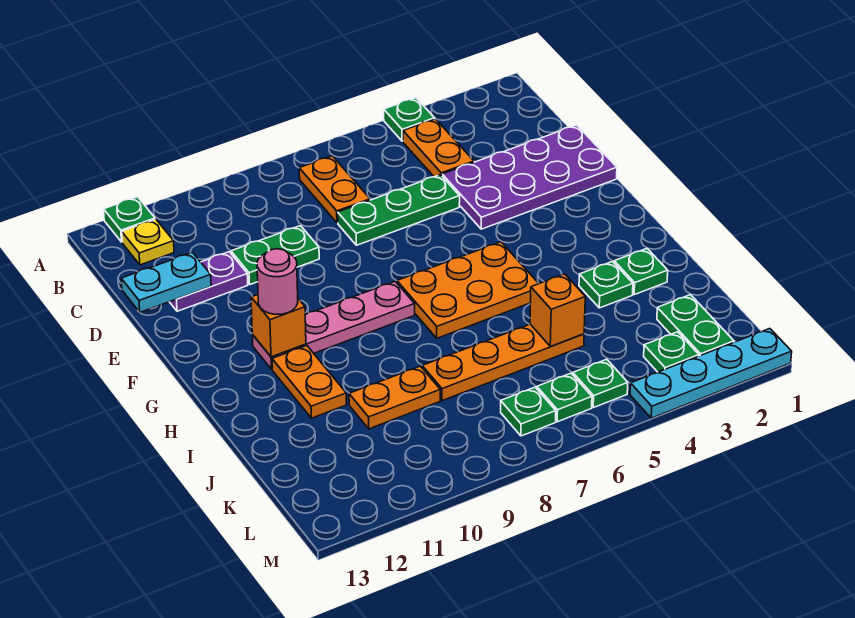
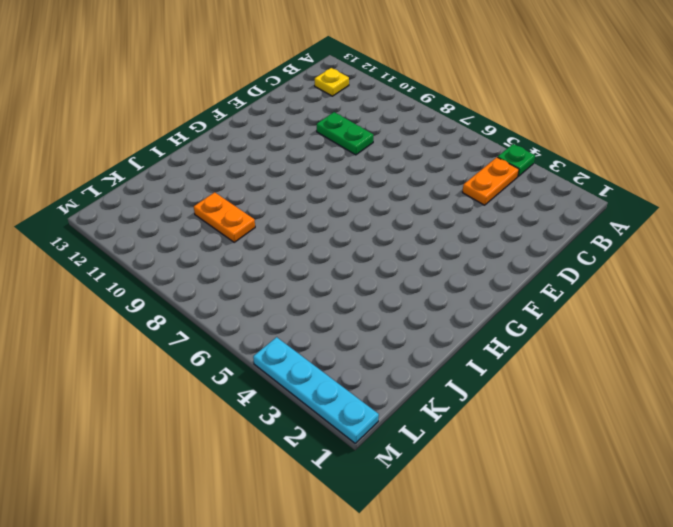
none -> green plate A12 level 1
none -> orange plate B7:C7 level 1
none -> purple plate D1:E4 level 1

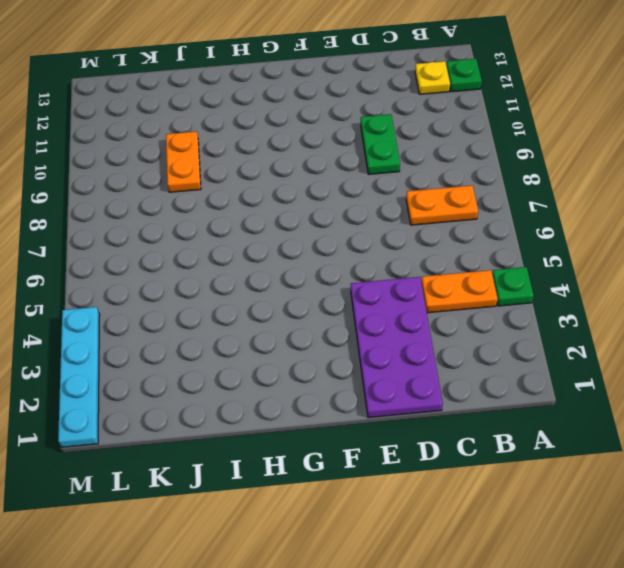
none -> green plate D5:D7 level 1
none -> purple plate D11:D12 level 1
none -> orange plate G5:H7 level 1

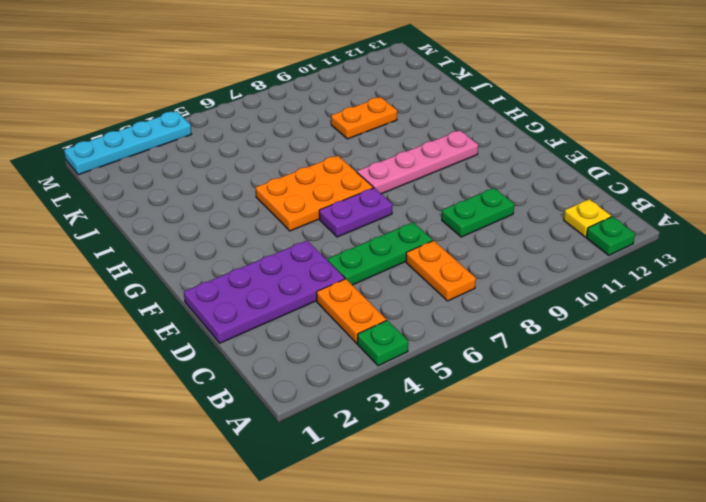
purple plate F6:F7 level 1 -> purple plate D11:D12 level 1
none -> orange plate H11:I11 level 1
none -> green plate I2 level 1
none -> green plate I3 level 1

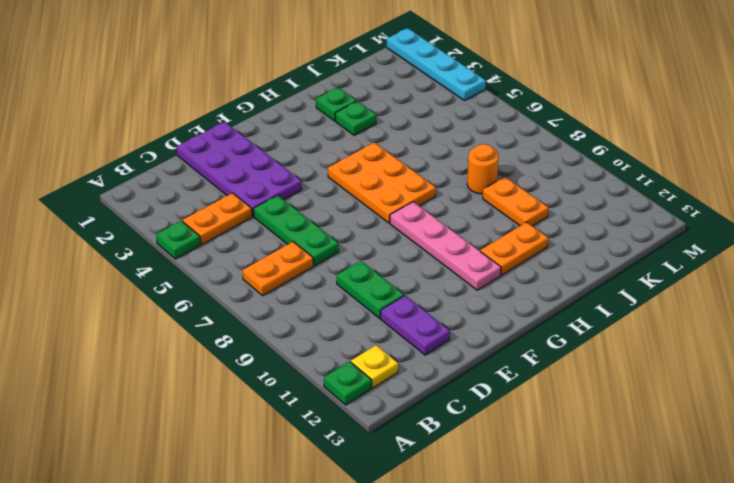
orange round brick J8 level 1 -> orange plate J5:J8 level 1
none -> green plate K2:L2 level 1
none -> green plate L3 level 1
none -> green plate L5 level 1

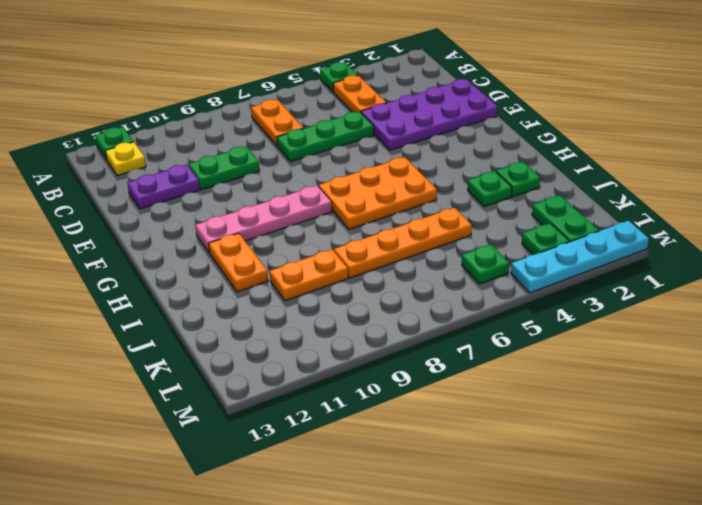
none -> green plate L6 level 1
none -> green plate L7 level 1
none -> cyan plate D12:D13 level 2

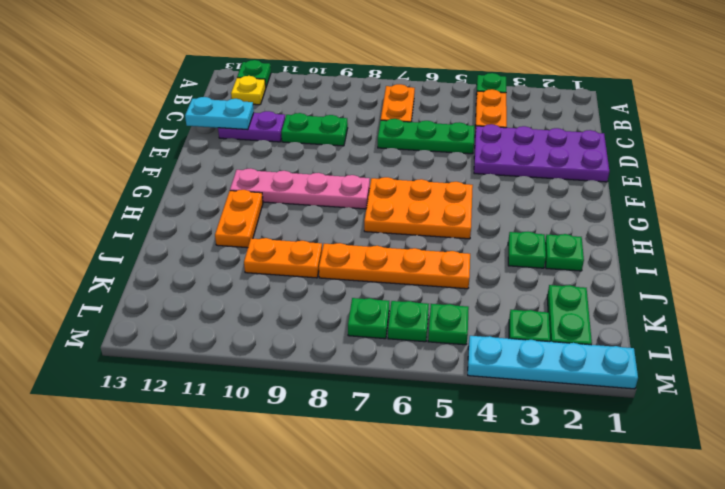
none -> orange brick G11 level 2
none -> orange brick J5 level 2
none -> pink round brick G11 level 3

